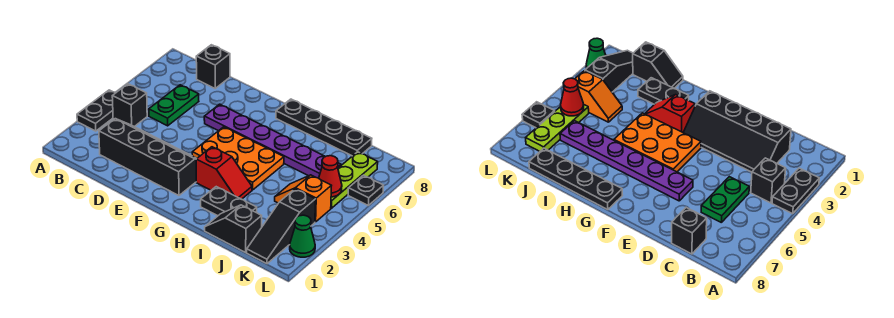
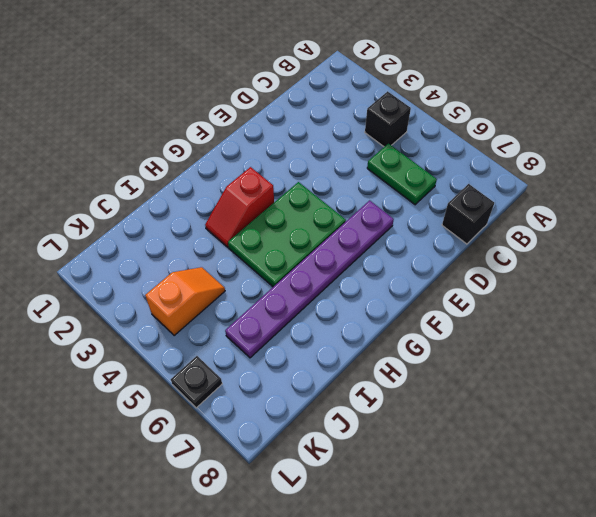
green plate F4:H5 level 1 -> orange plate F4:H5 level 1
none -> black plate A3:A4 level 1
none -> black slope C2:F3 level 1 top 2
none -> black plate G8:J8 level 1

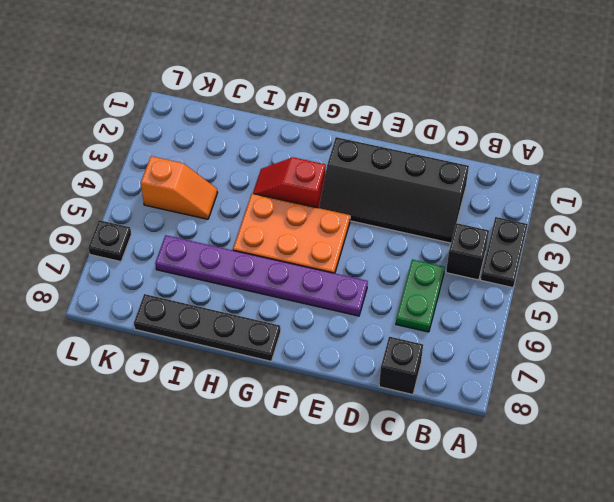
none -> black plate H2:I2 level 1
none -> black slope I1:J1 level 1 top J
none -> black slope K1:K3 level 1 top 3

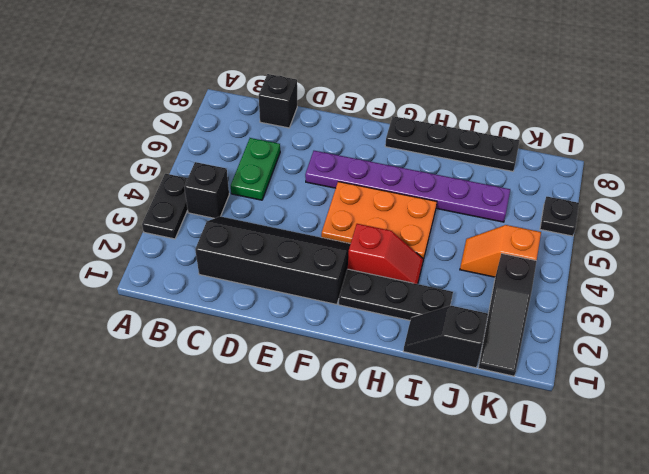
black plate G2:I2 level 1 -> black plate H2:I2 level 1
none -> lime plate K5:K7 level 1
none -> green cone L2 level 1
none -> red cone K5 level 2

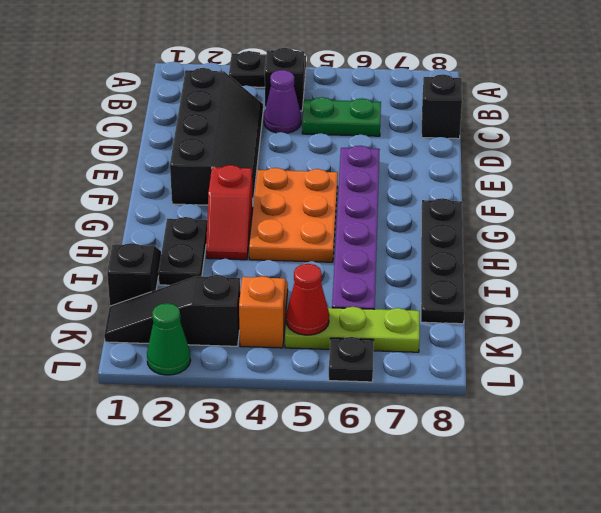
purple cone C4 level 1 -> none

